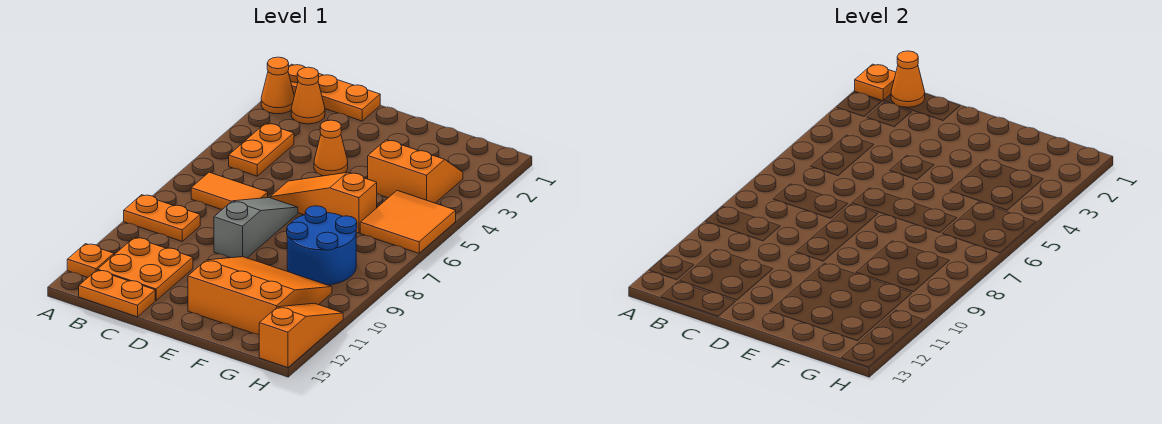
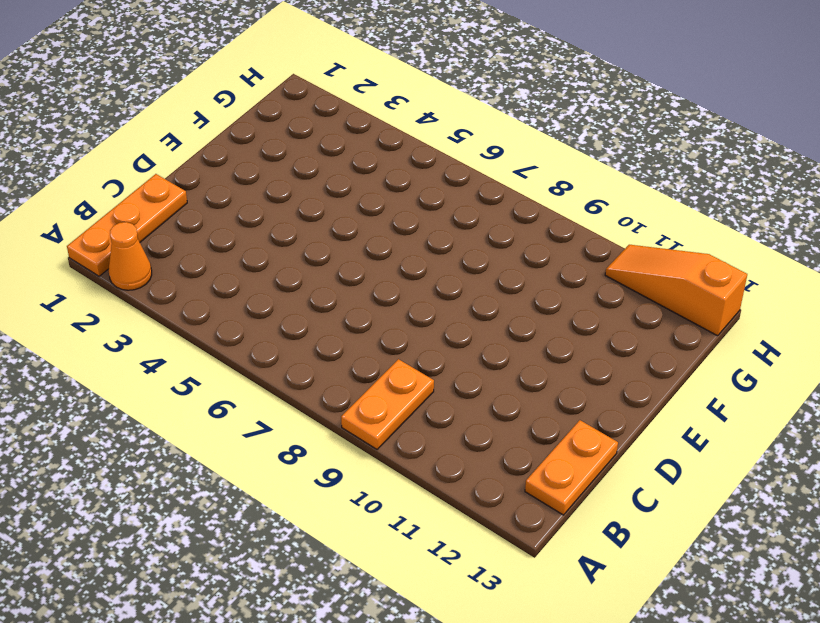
none -> orange plate A12 level 1
none -> orange cone B2 level 1
none -> orange plate B4:B5 level 1

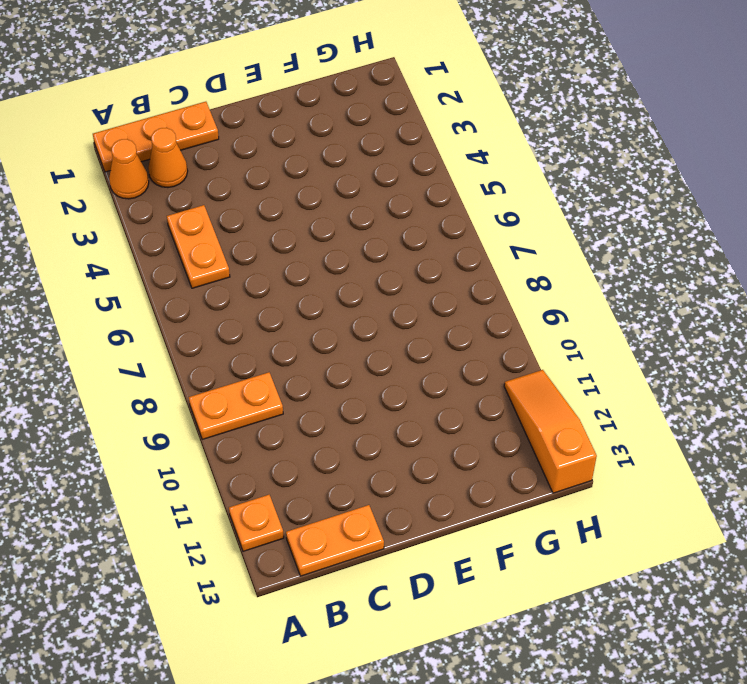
none -> orange tile B7:C7 level 1
none -> orange plate B11:C12 level 1
none -> orange cone D4 level 1

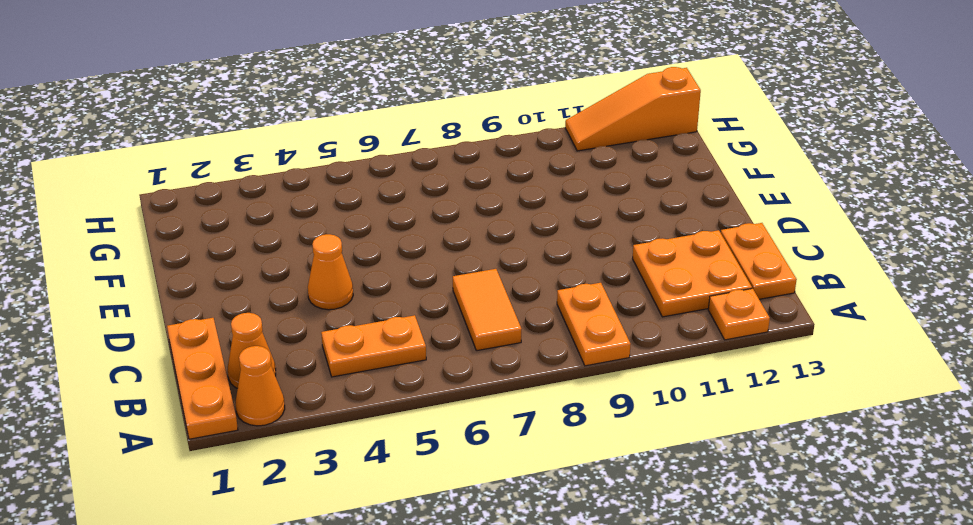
none -> orange slope D6:F6 level 1 top F
none -> grey slope D7:D9 level 1 top 9
none -> orange slope E10:G12 level 1 top 12

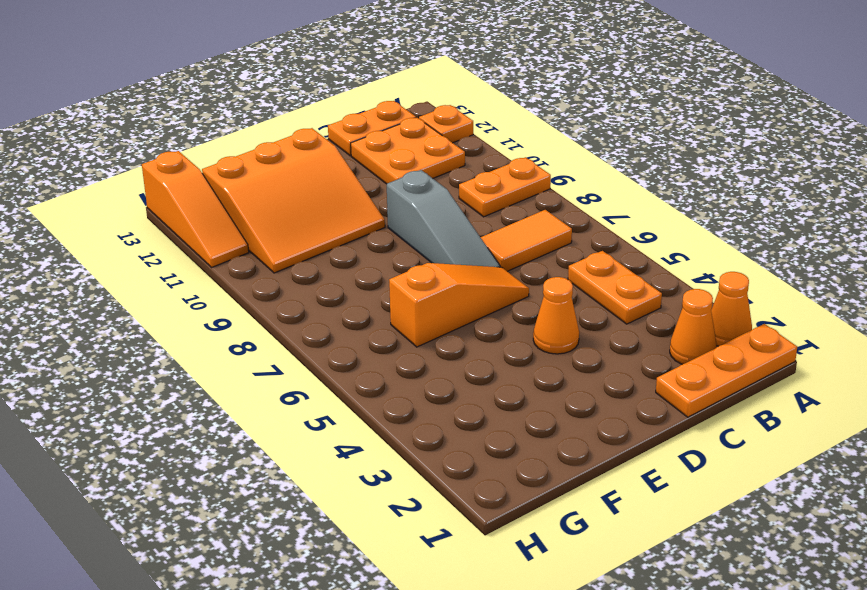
none -> orange slope F3:G4 level 1 top 4
none -> blue round brick F8:G9 level 1
none -> orange tile G5:H6 level 1

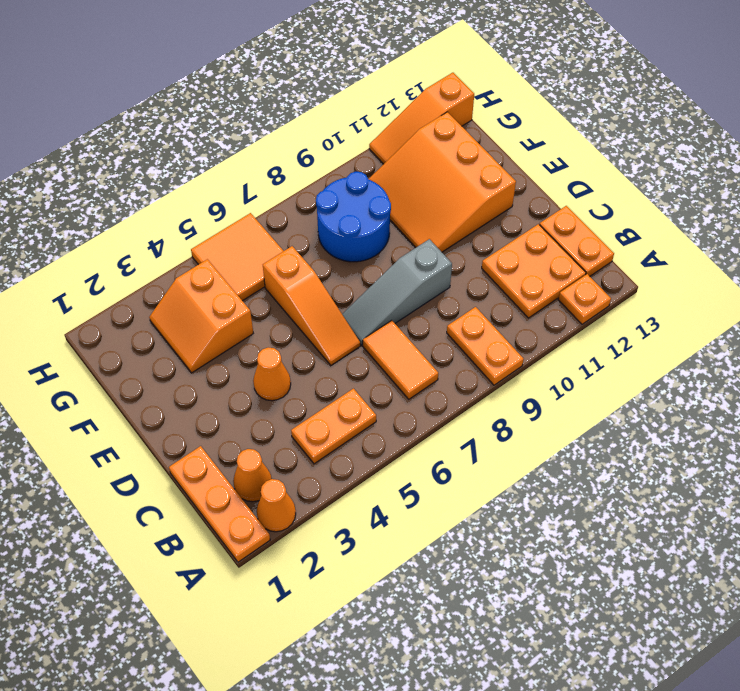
none -> orange plate A1 level 2
none -> orange cone B1 level 2

